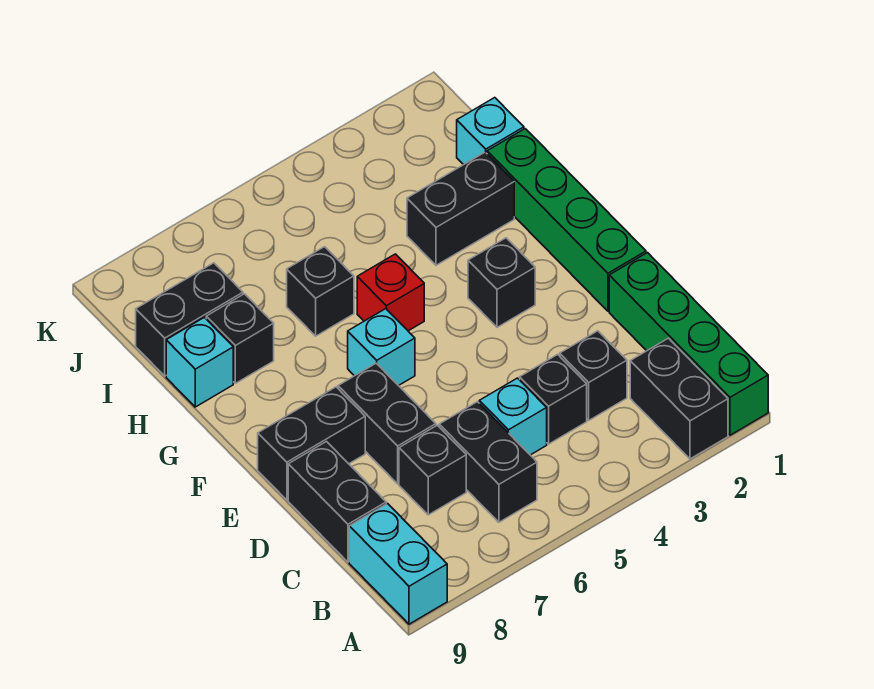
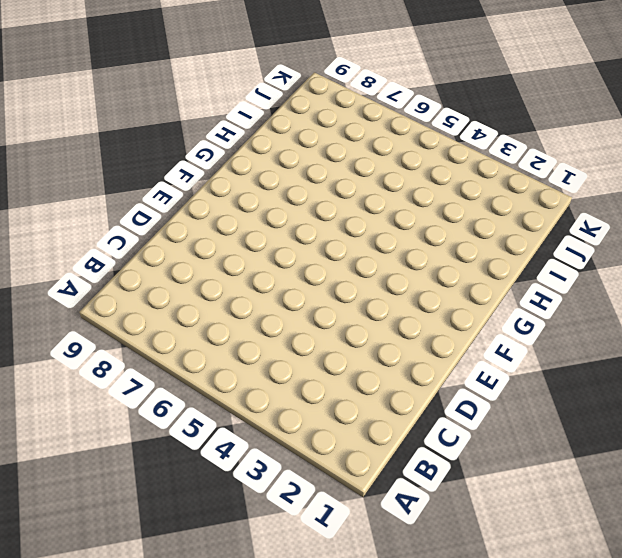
none -> green brick A1:D1 level 1
none -> black brick A2:B2 level 1
none -> cyan brick A9:B9 level 1

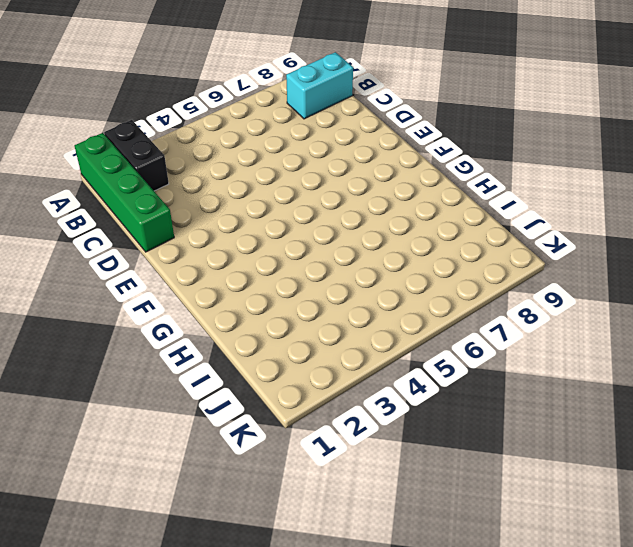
cyan brick B8:B9 level 1 -> cyan brick A9:B9 level 1
none -> black brick B6:C6 level 1
none -> black brick C3 level 1
none -> black brick C4 level 1

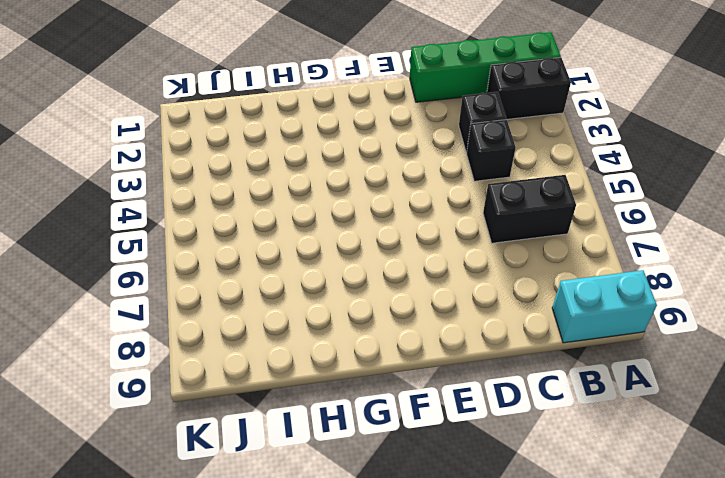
none -> cyan brick C5 level 1
none -> black brick C7 level 1
none -> black brick C9:D9 level 1

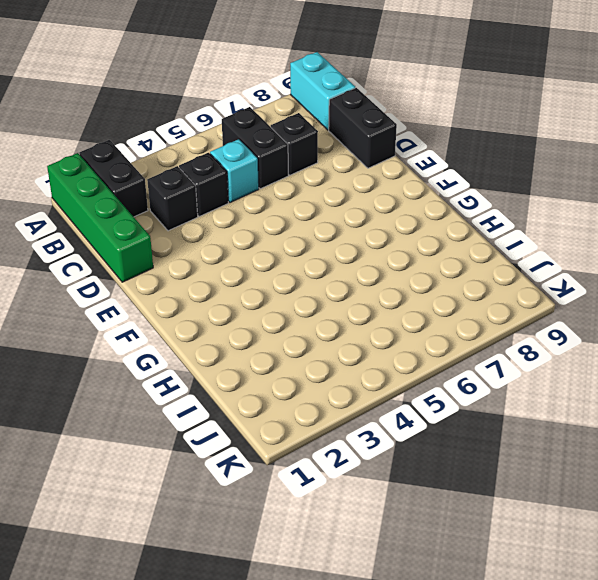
none -> black brick D7:E7 level 1
none -> green brick E1:H1 level 1
none -> black brick E8:E9 level 1

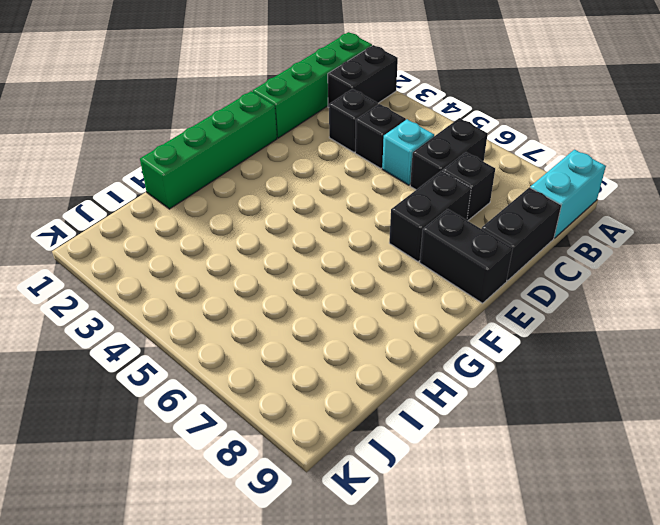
none -> black brick F3 level 1
none -> cyan brick F6 level 1
none -> red brick G5 level 1

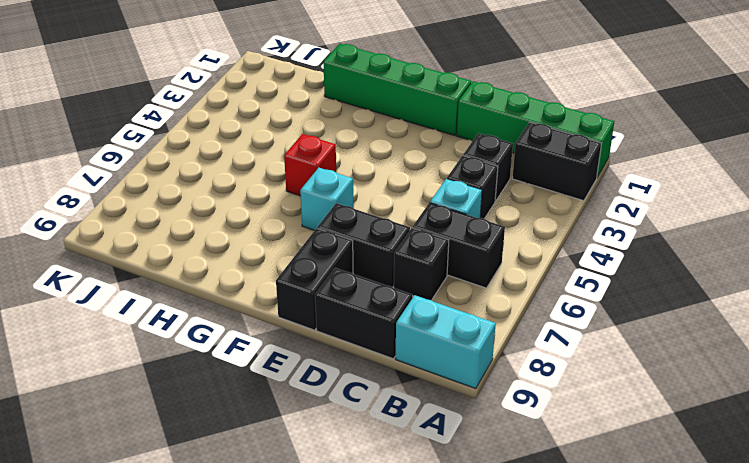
none -> black brick F3 level 1
none -> black brick H2:H3 level 1
none -> black brick H6 level 1

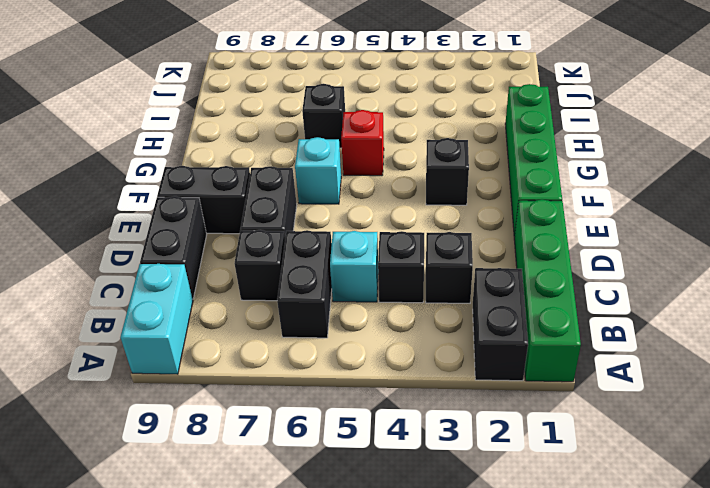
none -> black brick H2:H3 level 1
none -> black brick H8 level 1
none -> cyan brick H9 level 1

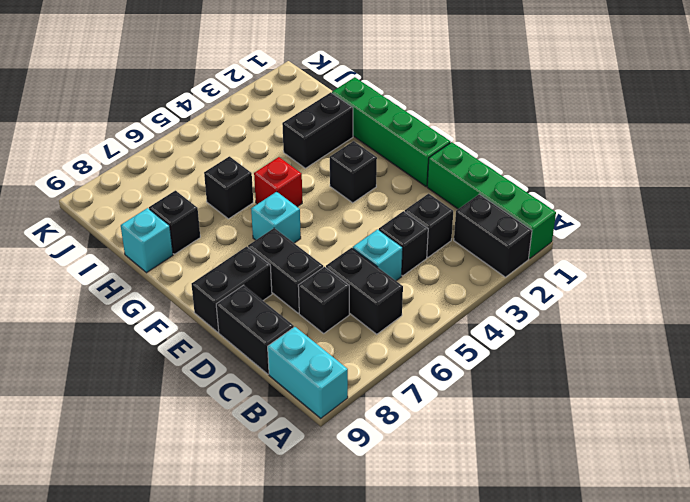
none -> cyan brick I1 level 1
none -> black brick I8:I9 level 1

